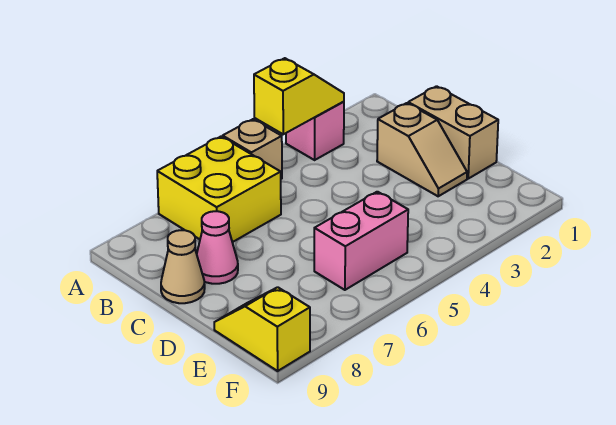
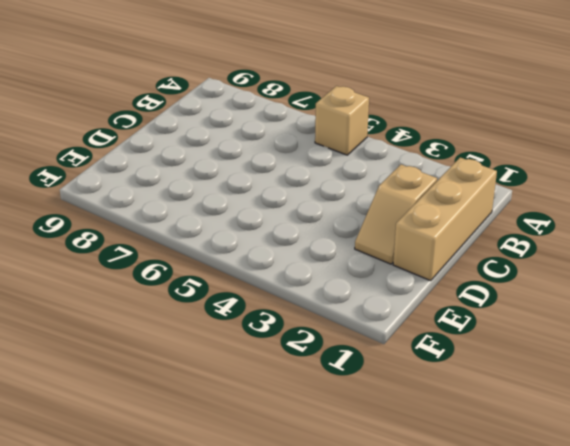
tan brick B1:D1 level 1 -> tan brick C1:D1 level 1
none -> pink brick A3 level 1
none -> yellow brick A6:B7 level 1

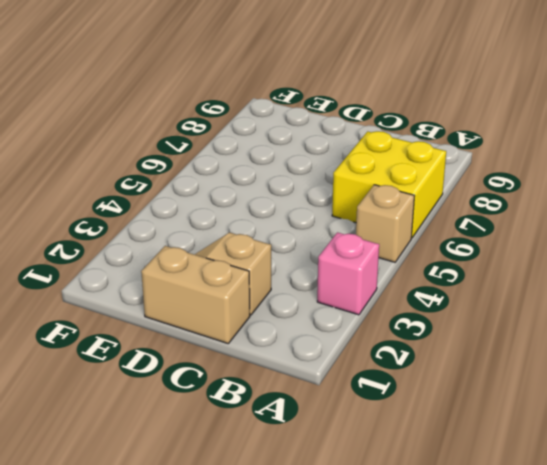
none -> pink cone C8 level 1
none -> tan cone C9 level 1

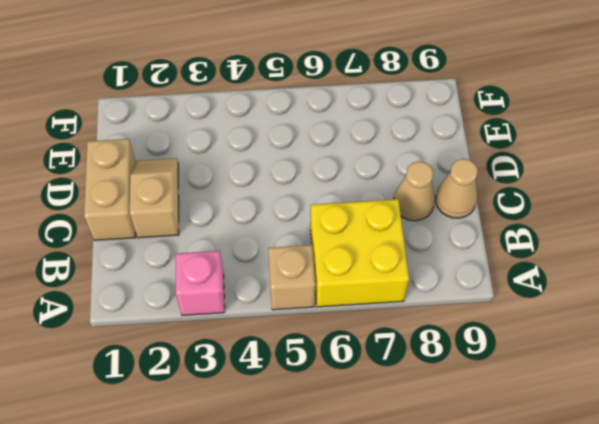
tan cone C8 level 1 -> pink cone C8 level 1
none -> pink brick E5:E6 level 1
none -> yellow slope E9:F9 level 1 top F

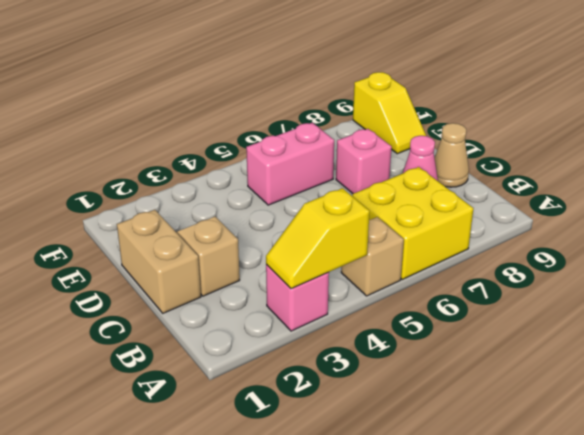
pink brick D7 level 1 -> none

